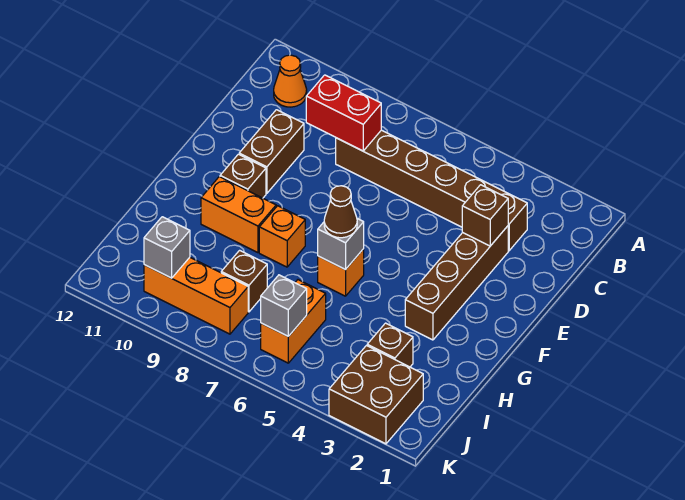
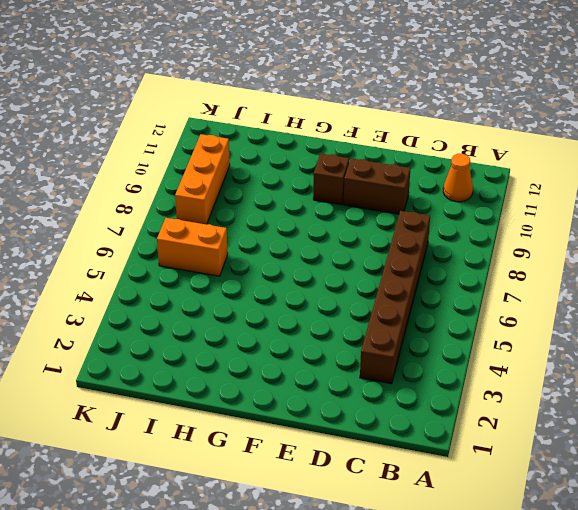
none -> brown brick D3:G3 level 1
none -> orange brick G6 level 1
none -> orange brick G8 level 1

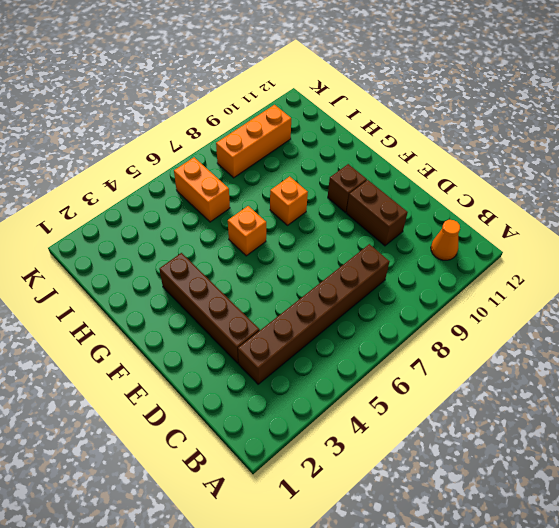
none -> orange brick G9:G10 level 1
none -> brown brick I3 level 1
none -> brown brick I8 level 1

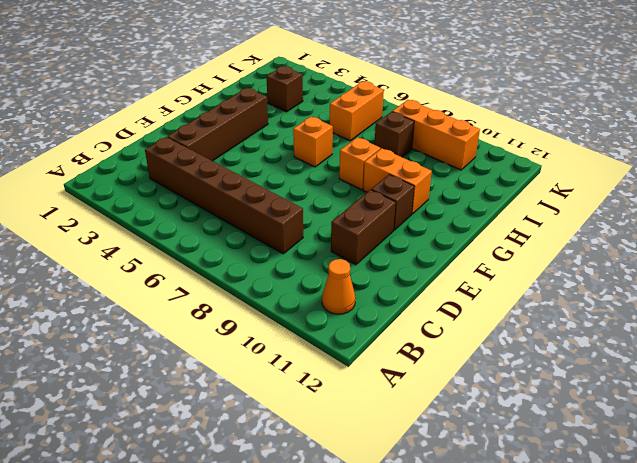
none -> brown brick J2:K3 level 1
none -> red brick C8:C9 level 2
none -> brown brick D3 level 2

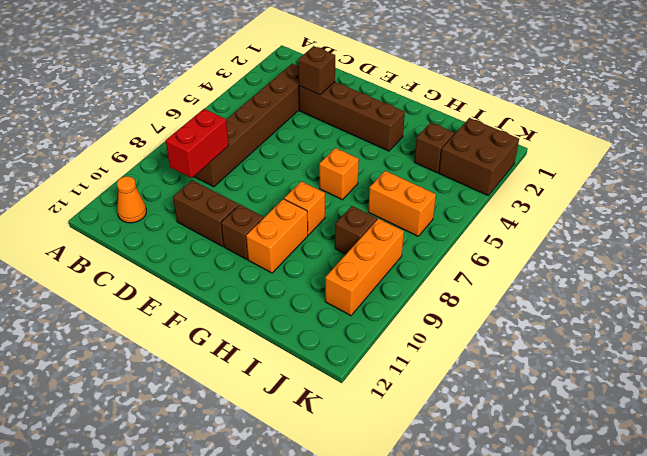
none -> grey brick G6 level 2
none -> grey brick J6 level 2
none -> grey brick J10 level 2

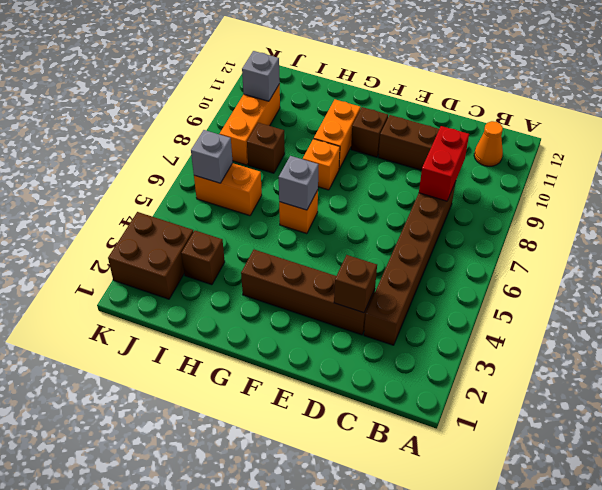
none -> brown cone G6 level 3

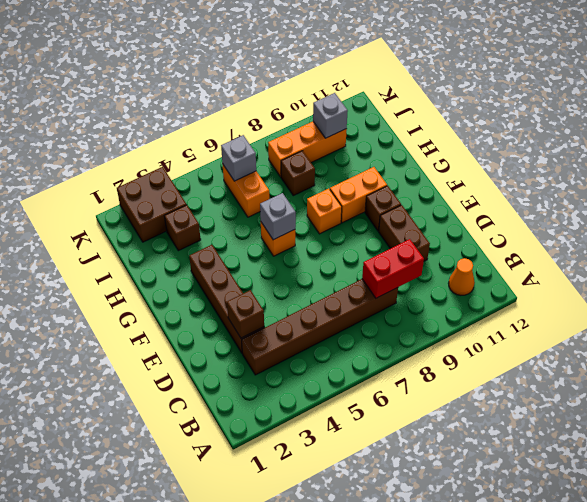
none -> brown cone G6 level 3

